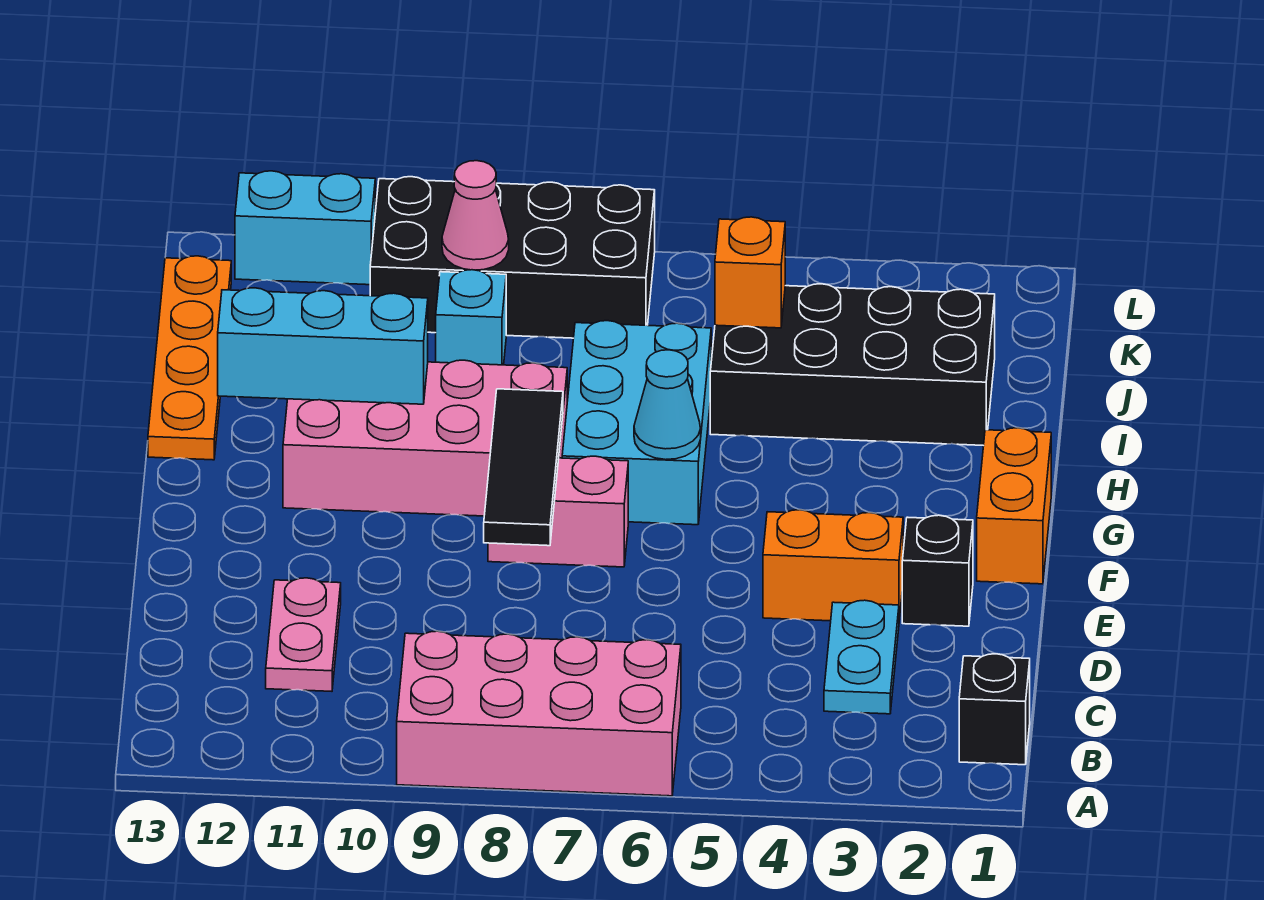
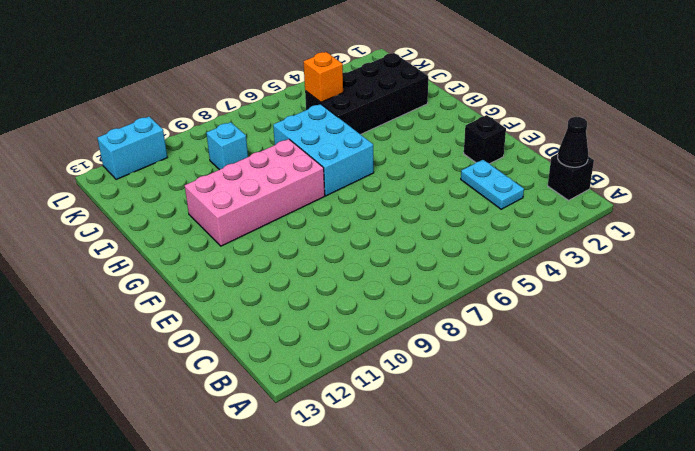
black cone B1 level 2 -> none
none -> pink brick A6:B9 level 1
none -> pink plate C11:D11 level 1
none -> orange brick E3:E4 level 1

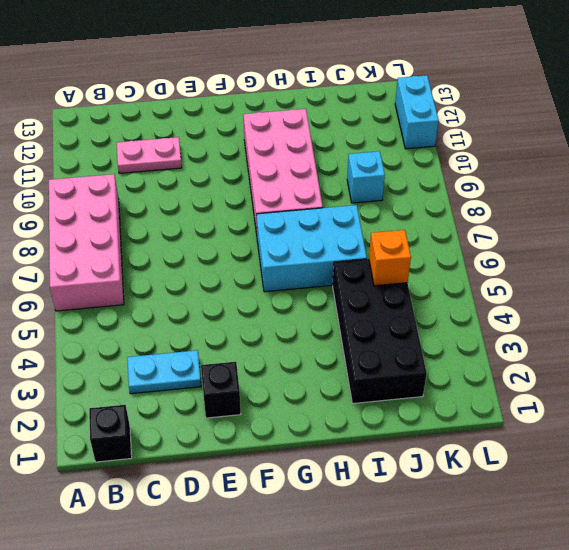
none -> orange brick E3:E4 level 1
none -> orange brick F1:G1 level 1
none -> pink brick F7:F8 level 1

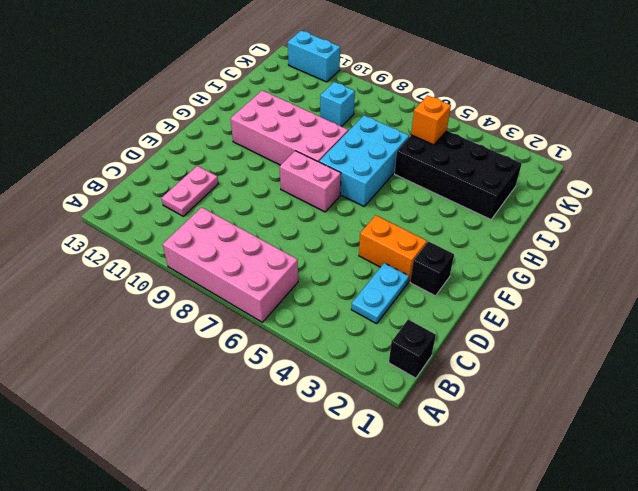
none -> orange brick F1:G1 level 1
none -> orange plate H13:K13 level 1
none -> black brick K7:L10 level 1

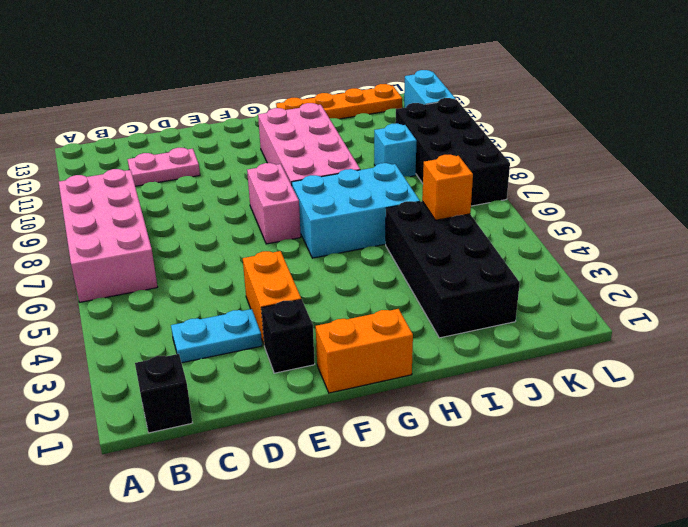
none -> black tile E8:G8 level 2
none -> cyan cone G6 level 2
none -> cyan brick H10:H12 level 2

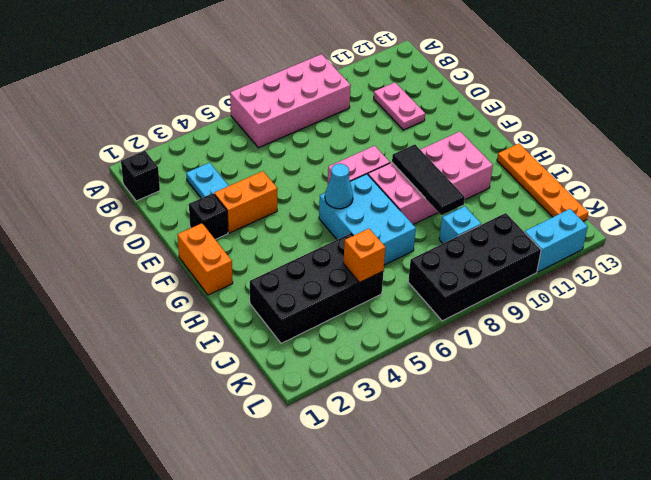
black tile G9:I9 level 2 -> black tile E8:G8 level 2
none -> cyan brick H10:H12 level 2
none -> pink cone K9 level 2

